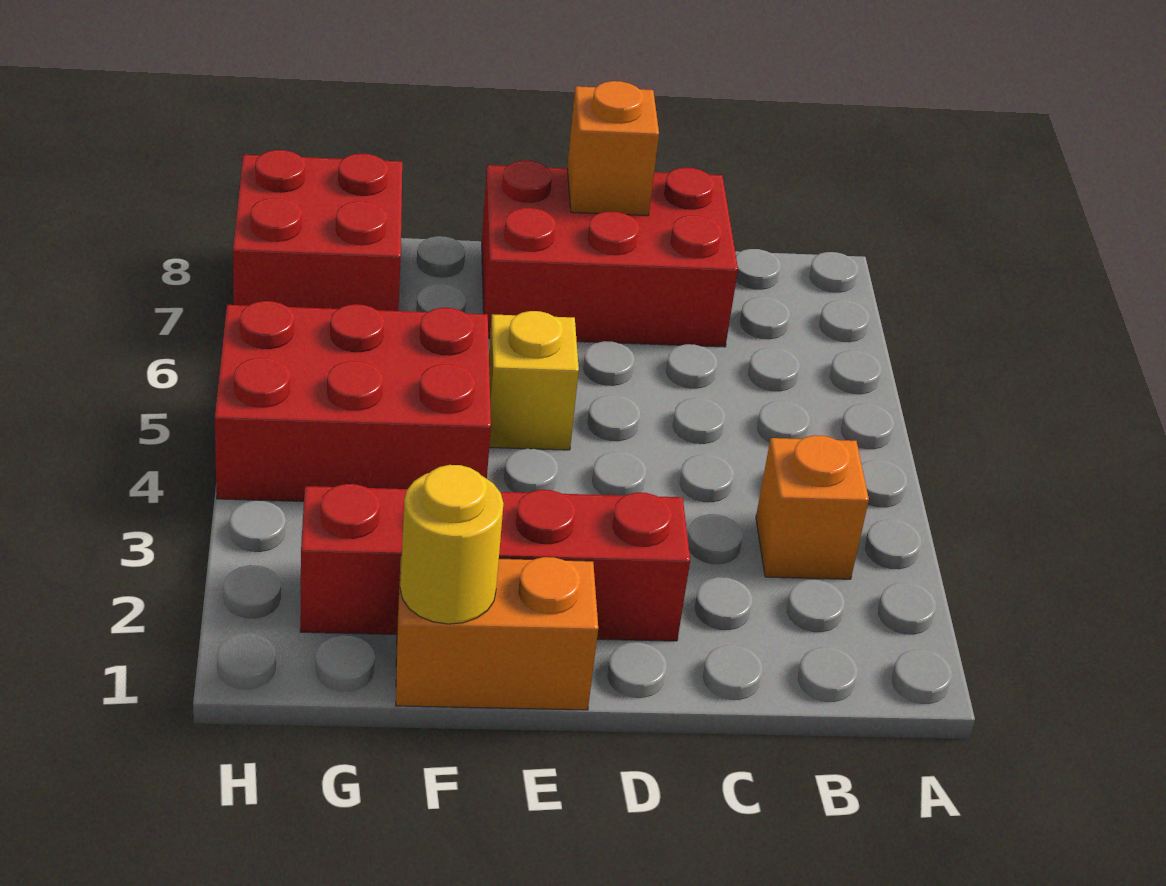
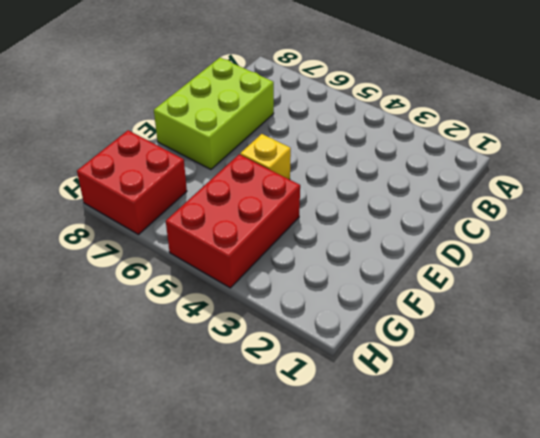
lime brick C7:E8 level 1 -> red brick C7:E8 level 1
none -> orange brick B3 level 1
none -> red brick D2:G2 level 1

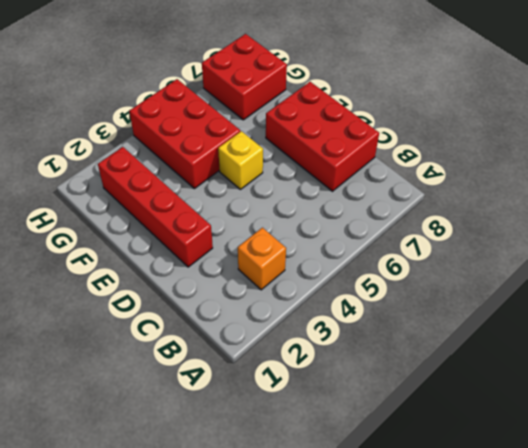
none -> orange brick E1:F1 level 1
none -> orange brick D8 level 2

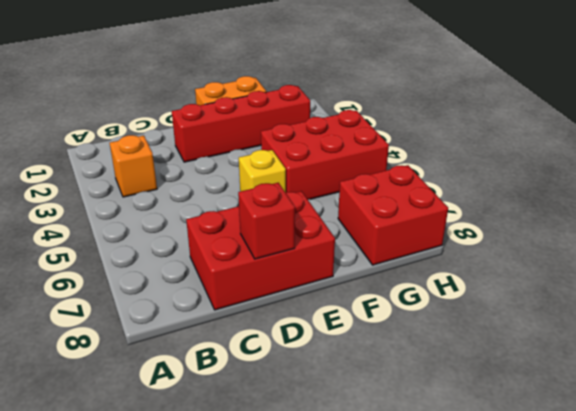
red brick D8 level 2 -> orange brick D8 level 2
none -> yellow round brick F1 level 2

